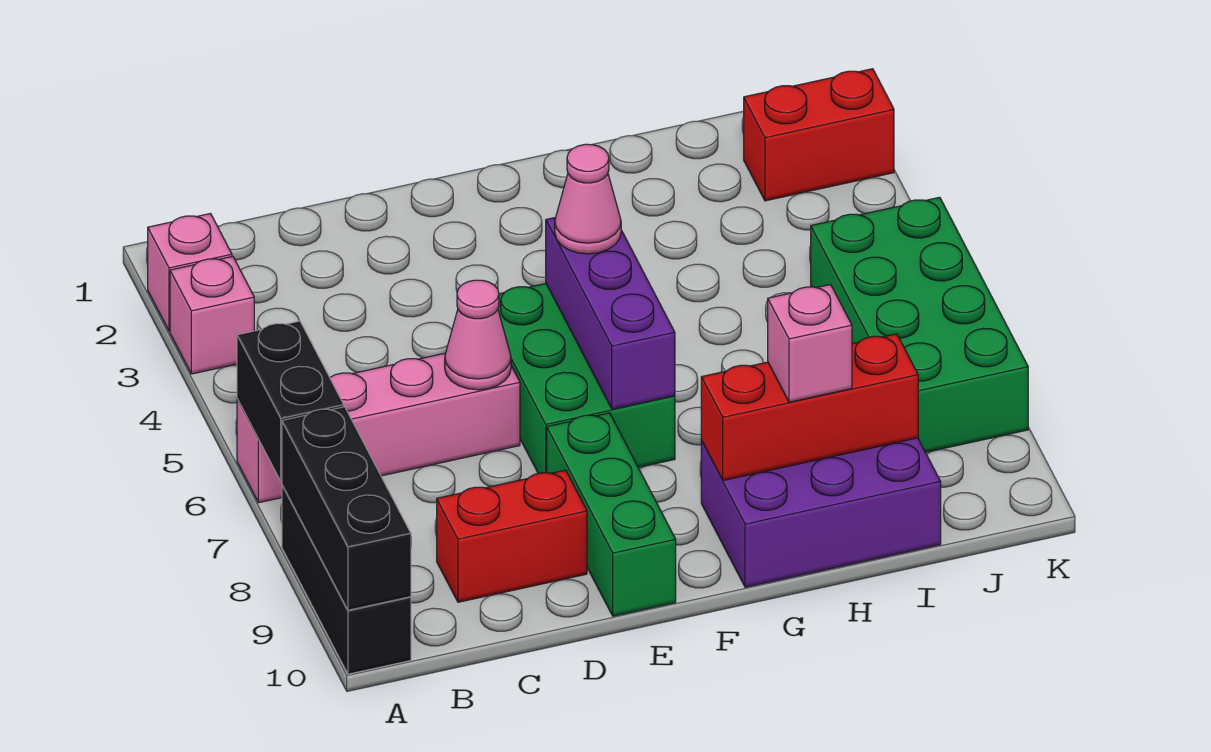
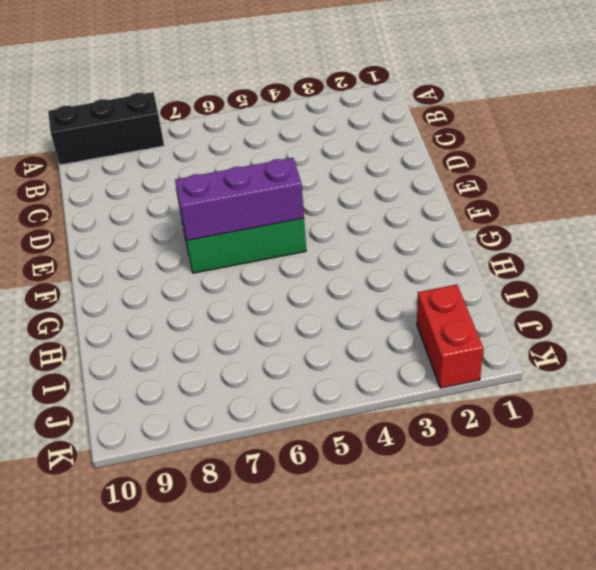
none -> pink brick A2 level 1
none -> pink brick A3 level 1
none -> pink brick A6:D6 level 1

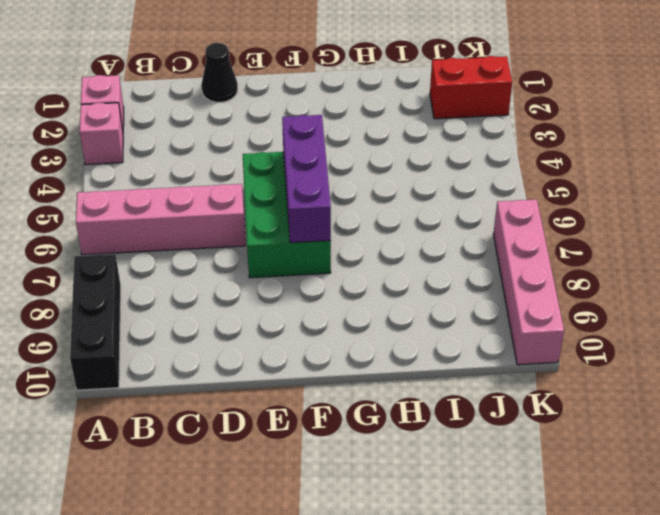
black cone D1 level 1 -> none
pink brick K7:K10 level 1 -> green brick J5:K8 level 1
none -> red brick C9:D9 level 1
none -> green brick E8:E10 level 1
none -> purple brick G9:I10 level 1

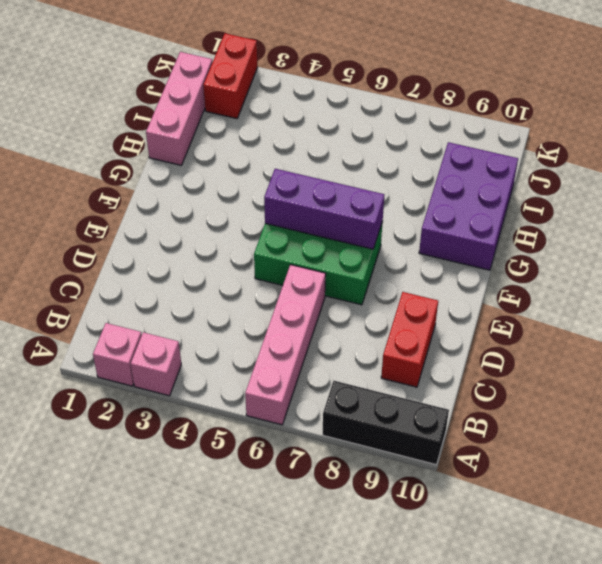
pink brick H1:J1 level 1 -> none
none -> green brick E8:E10 level 1
none -> green brick J5:K8 level 1
none -> black brick A6:A7 level 2

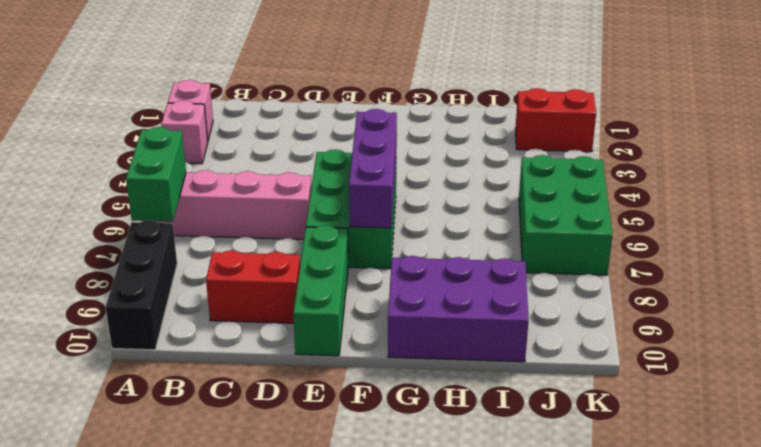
green brick A6:A7 level 2 -> black brick A6:A7 level 2
green brick J5:K7 level 1 -> green brick J5:K8 level 1
none -> black brick A8:A10 level 2
none -> pink cone D6 level 2
none -> red brick G9:I9 level 2

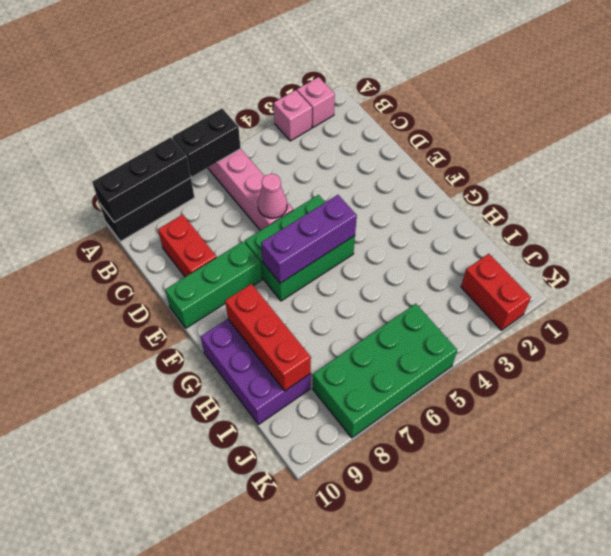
none -> pink cone F5 level 3
none -> pink brick H9 level 3

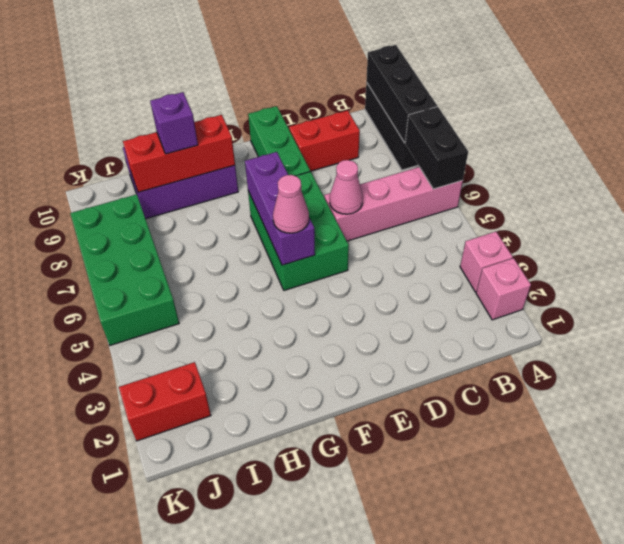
purple brick H9 level 3 -> pink brick H9 level 3

